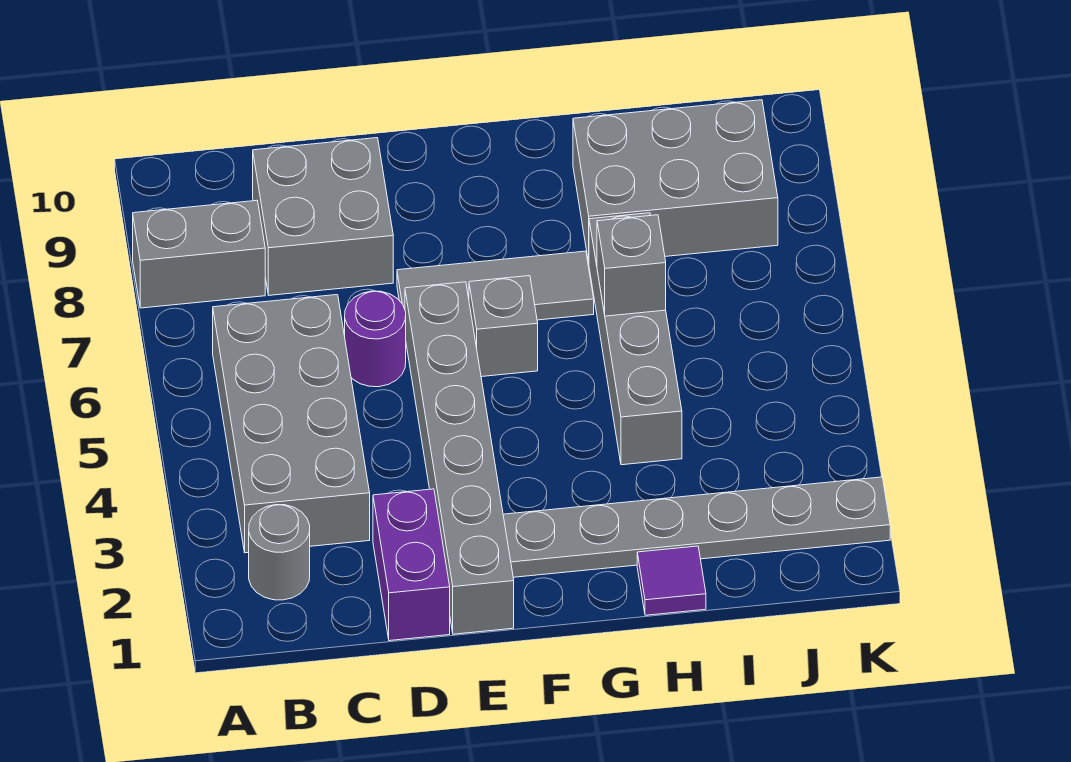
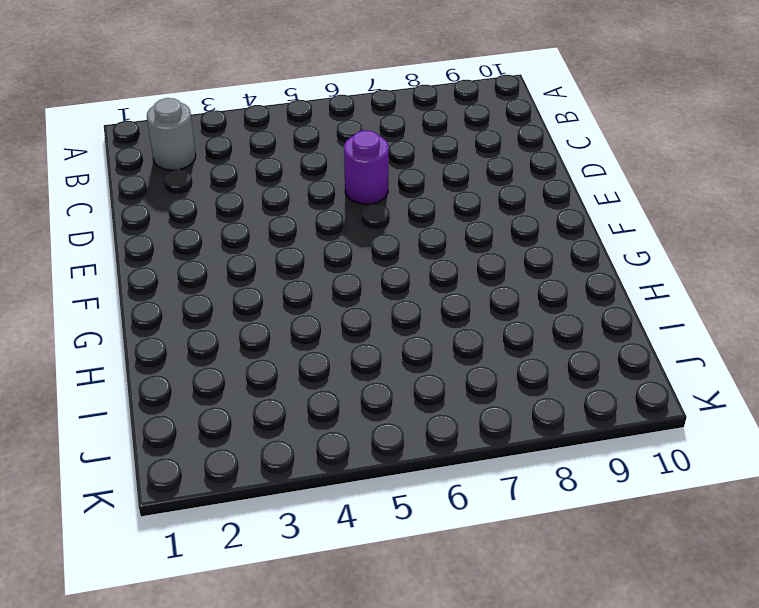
none -> grey brick A8:B8 level 1
none -> grey brick B3:C6 level 1
none -> grey brick C8:D9 level 1

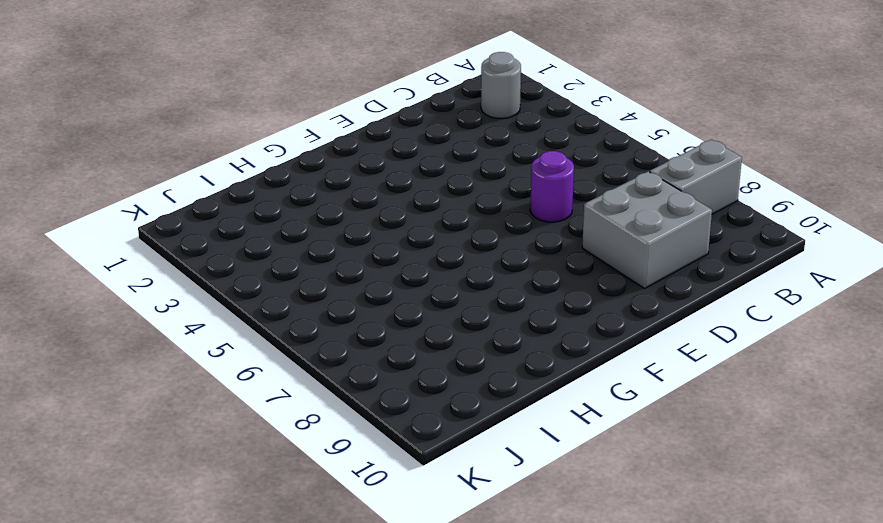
none -> grey brick B3:C6 level 1
none -> purple brick D1:D2 level 1
none -> grey brick E1:E6 level 1

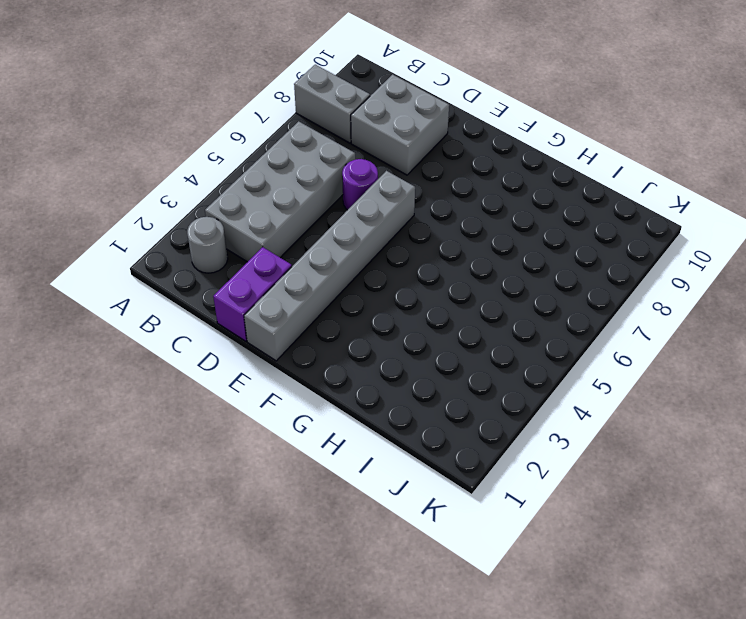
none -> grey tile E7:G7 level 1
none -> grey plate F2:K2 level 1
none -> grey brick F6 level 1

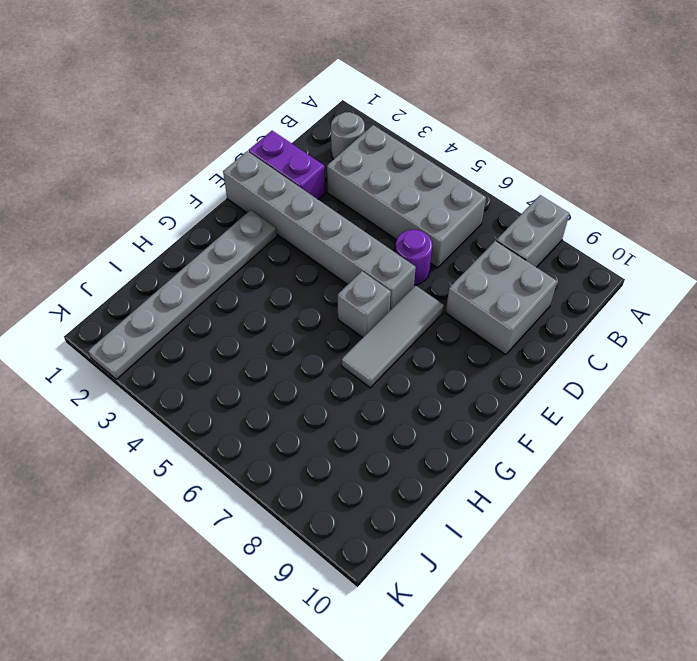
none -> purple tile H1 level 1
none -> grey brick H4:H7 level 1
none -> grey brick H8:J9 level 1

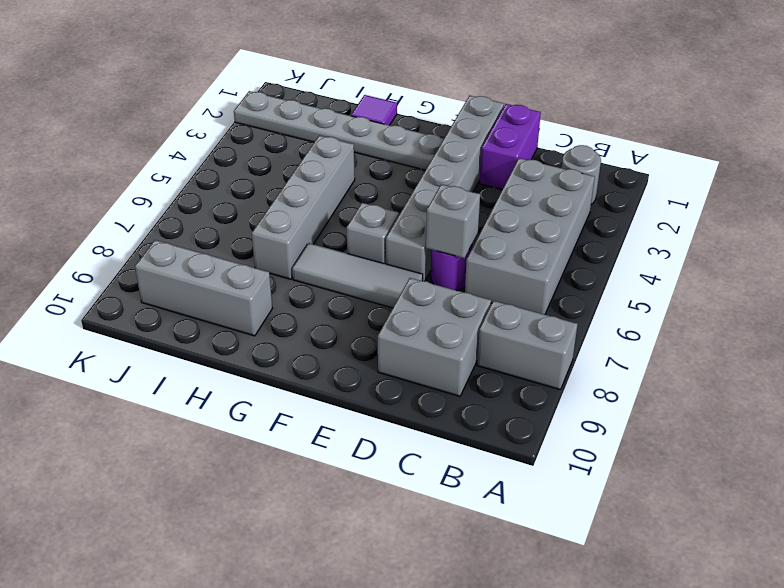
grey brick D6 level 2 -> grey brick H6 level 2
grey brick H9:J9 level 1 -> grey brick H8:J9 level 1

